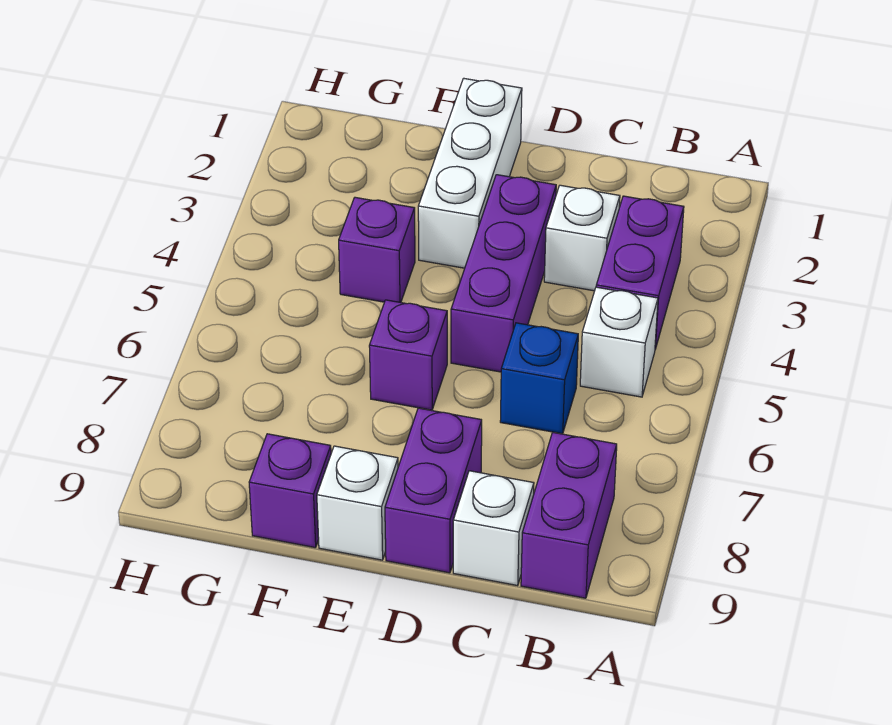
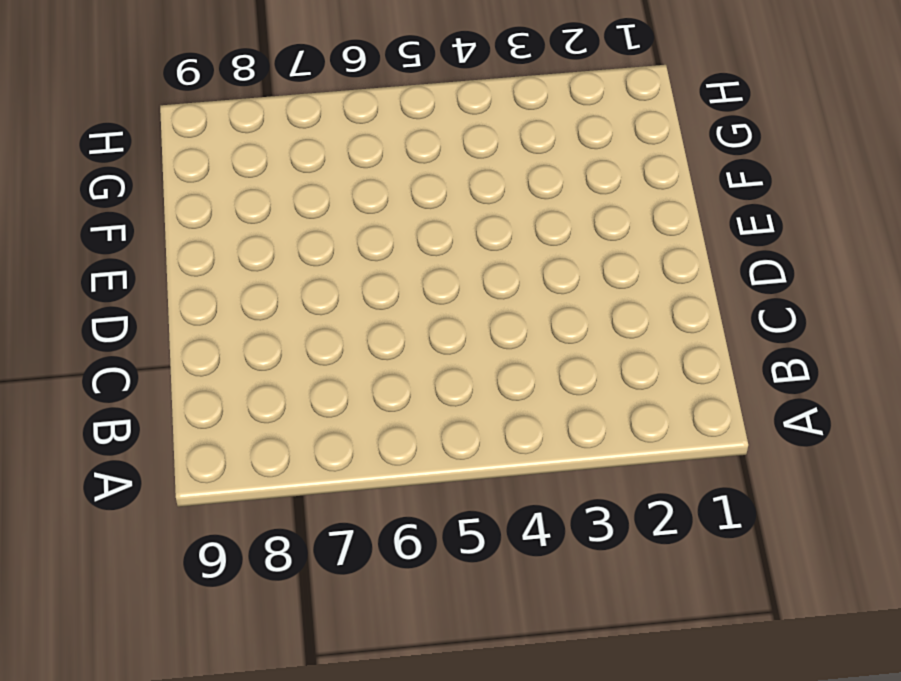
none -> purple brick B3:B4 level 1
none -> white brick B5 level 1
none -> purple brick B8:B9 level 1

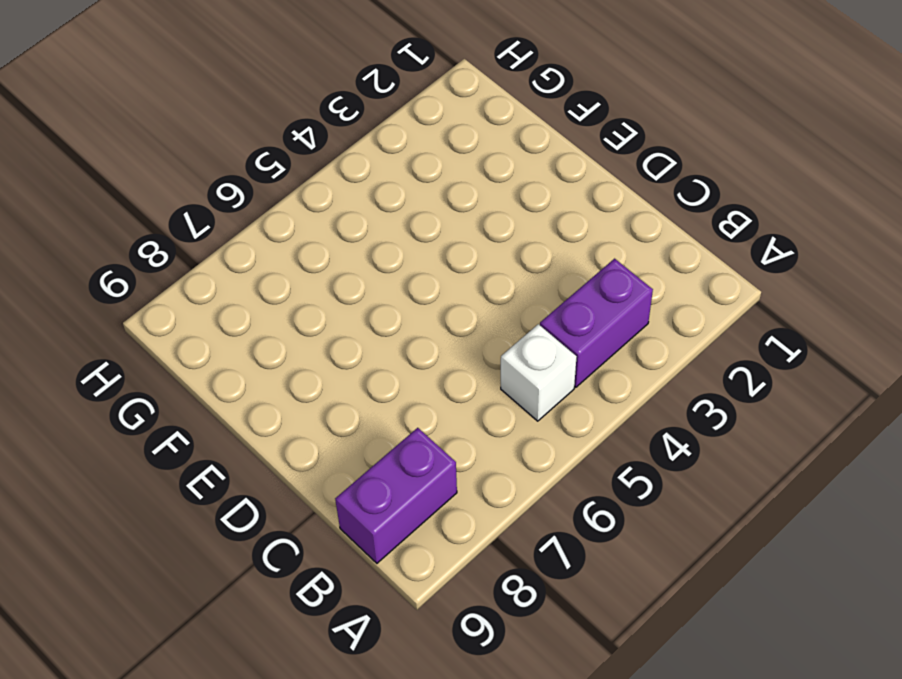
none -> white brick C3 level 1
none -> blue brick C6 level 1
none -> white brick C9 level 1

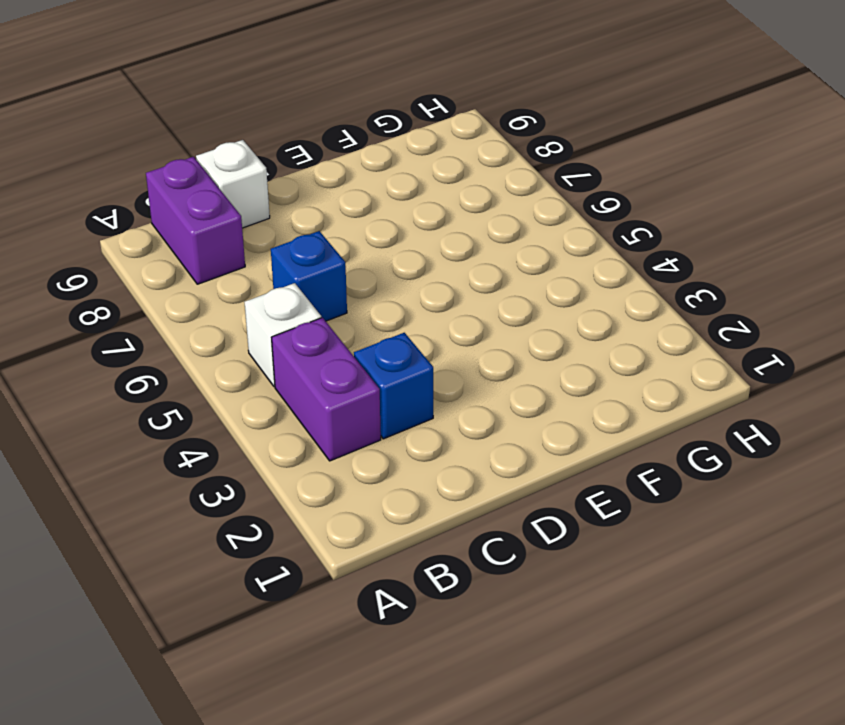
blue brick C3 level 1 -> white brick C3 level 1
none -> purple brick D3:D5 level 1
none -> purple brick D8:D9 level 1
none -> white brick E1:E3 level 1

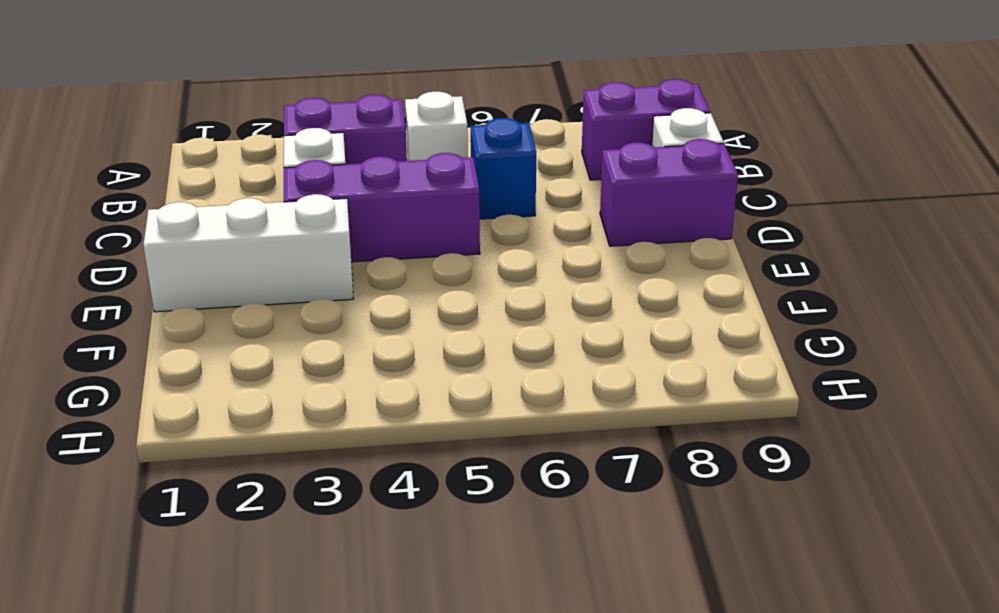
none -> purple brick E6 level 1
none -> white brick E9 level 1
none -> purple brick F4 level 1

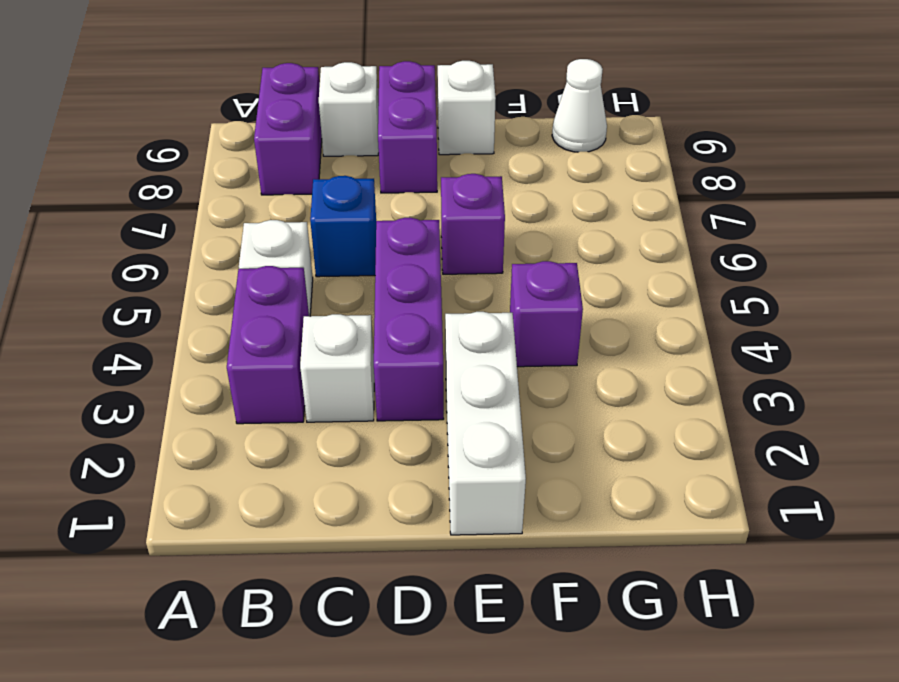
white cone G9 level 1 -> none
none -> purple brick F9 level 1

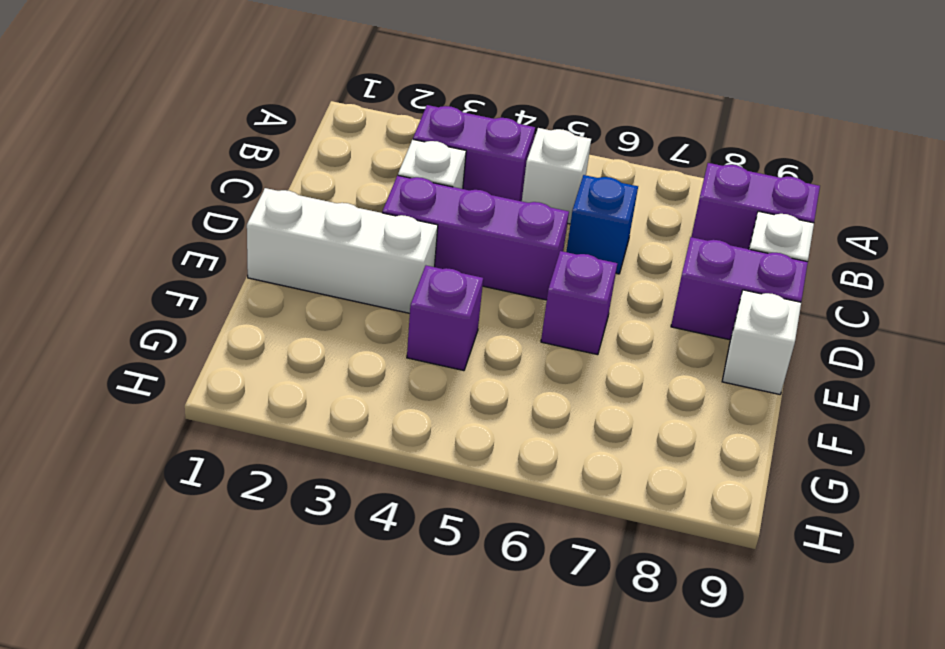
none -> purple brick F9 level 1

